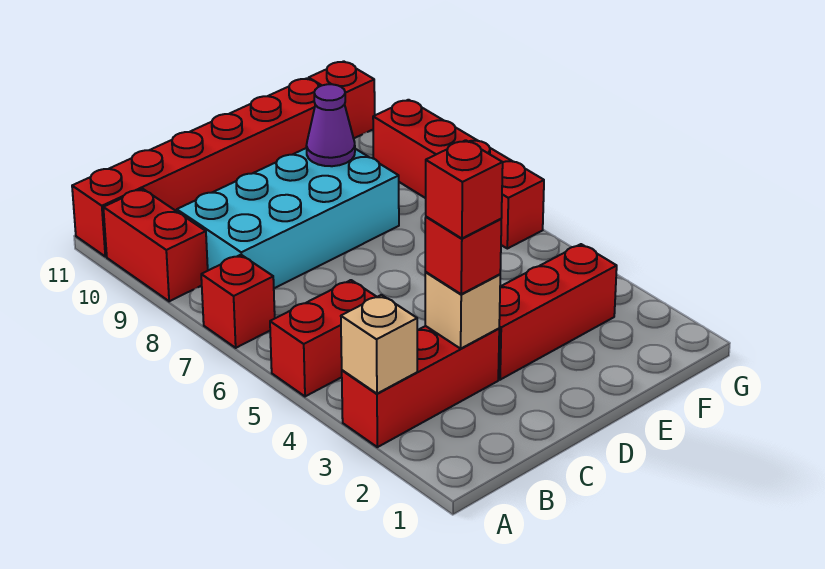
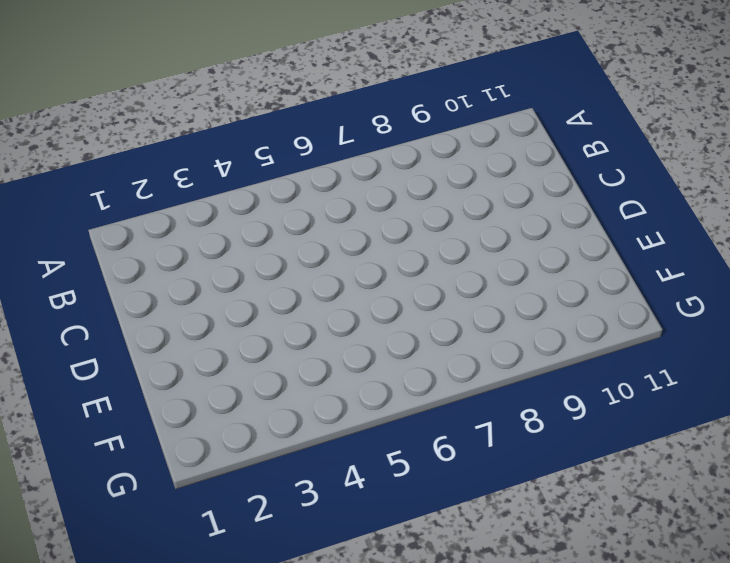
none -> red brick A3:C3 level 1
none -> red brick A5:B5 level 1
none -> red brick A7 level 1

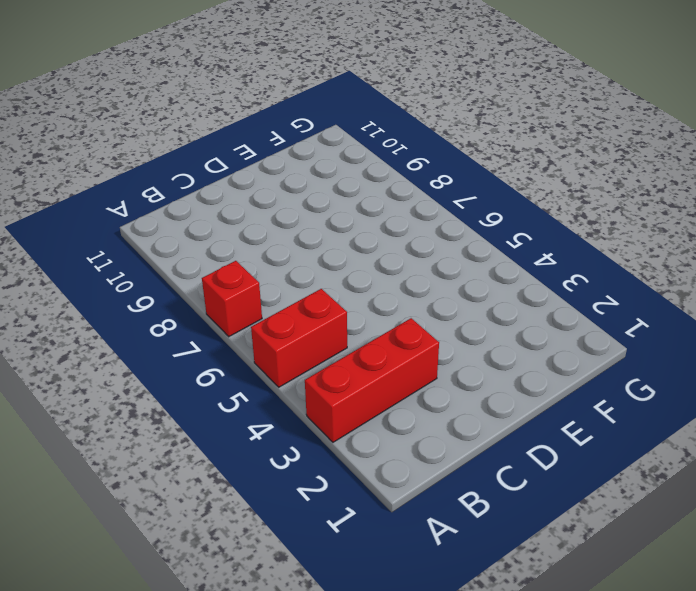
none -> red brick A9:A10 level 1
none -> red brick A11:F11 level 1
none -> cyan brick B8:E9 level 1

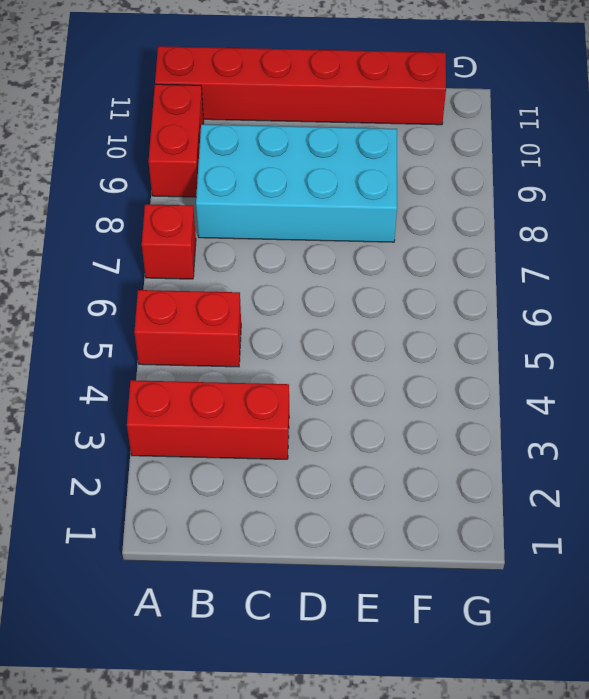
none -> red brick D3:F3 level 1
none -> red brick G6:G9 level 1
none -> red brick G11 level 1

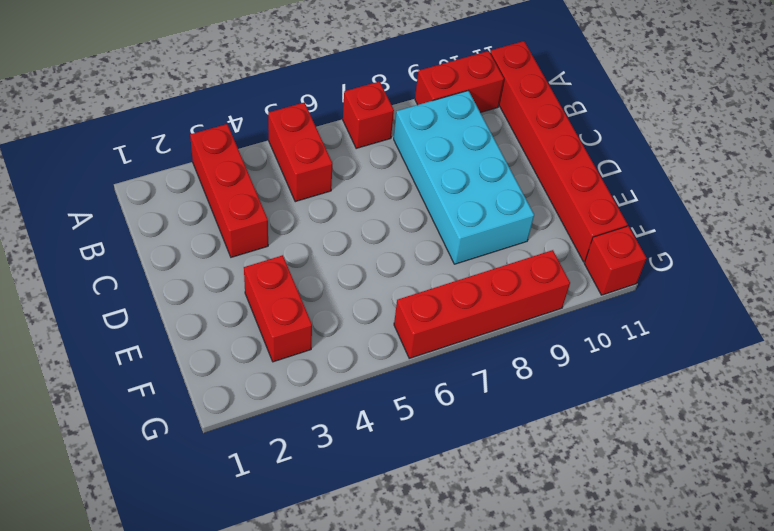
red brick E3:F3 level 1 -> red brick D3:F3 level 1
none -> tan brick A3 level 2
none -> tan brick C3 level 2
none -> purple cone E9 level 2

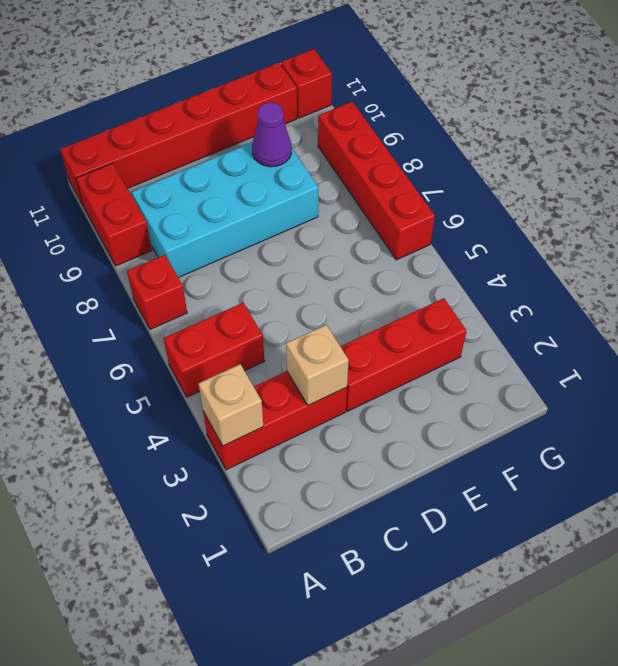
none -> red brick C3 level 3
none -> red brick C3 level 4

